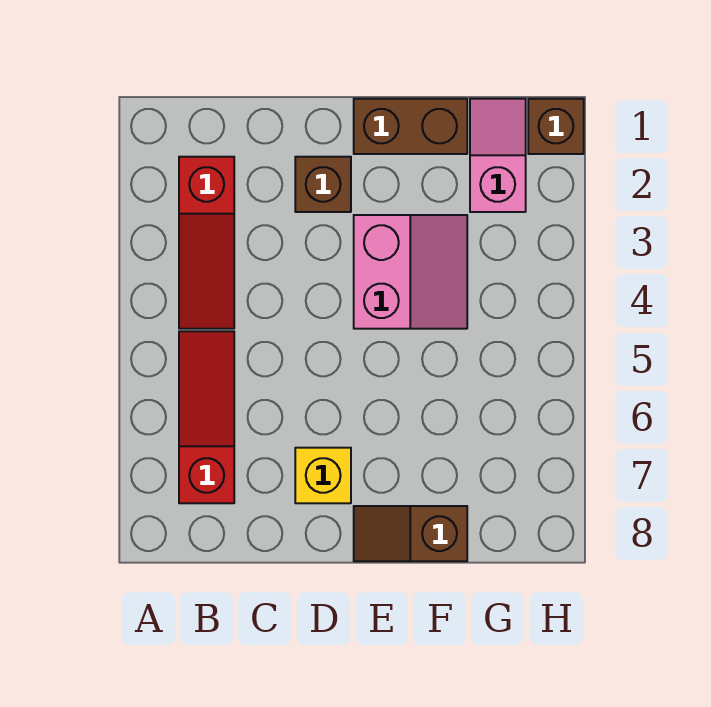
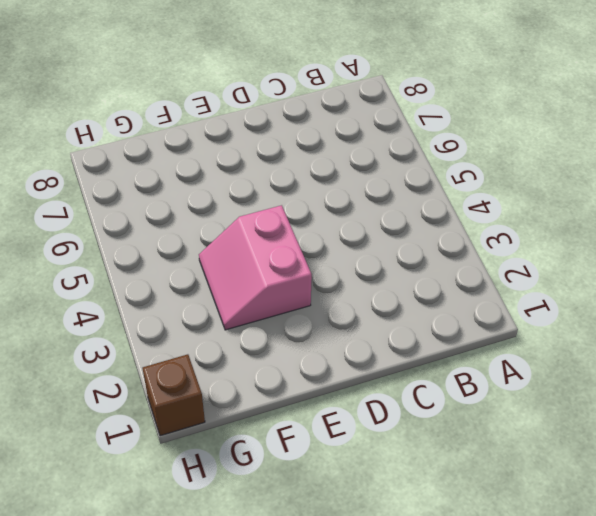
none -> red slope B2:B4 level 1 top 2
none -> red slope B5:B7 level 1 top 7

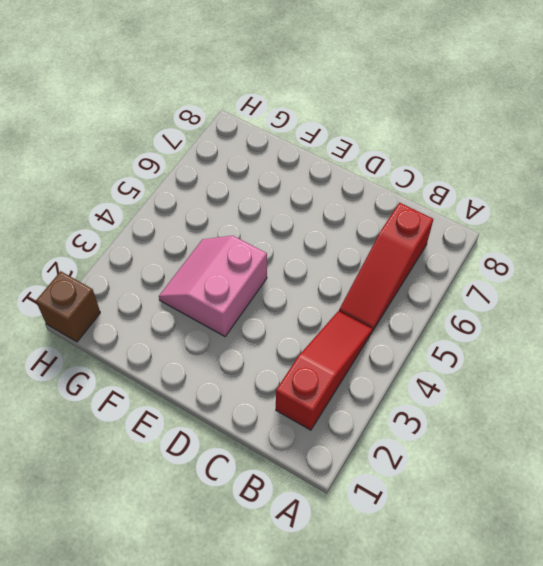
none -> brown brick D2 level 1
none -> yellow brick D7 level 1

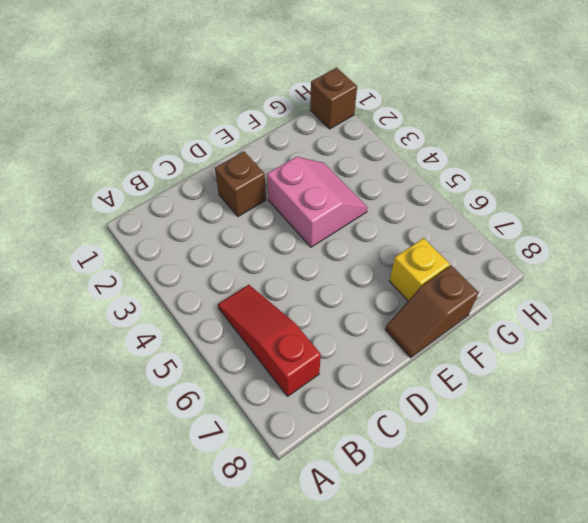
yellow brick F7 level 1 -> yellow brick D7 level 1
none -> red slope B2:B4 level 1 top 2
none -> brown brick E1:F1 level 1

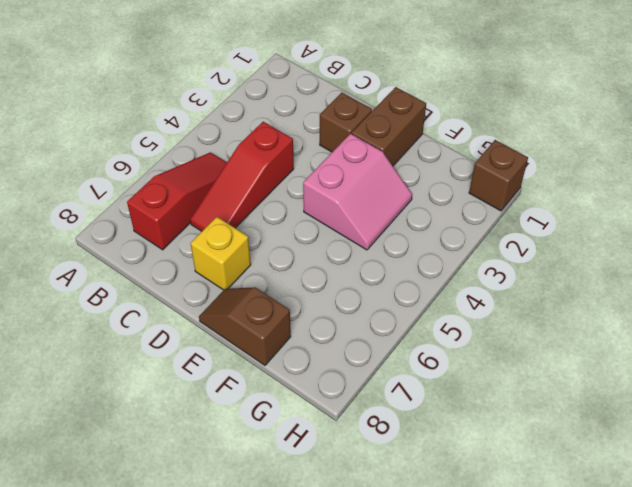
red slope C4:C6 level 1 top 4 -> red slope B2:B4 level 1 top 2
brown brick E1:E2 level 1 -> brown brick E1:F1 level 1
none -> pink slope G1:G2 level 1 top 2

